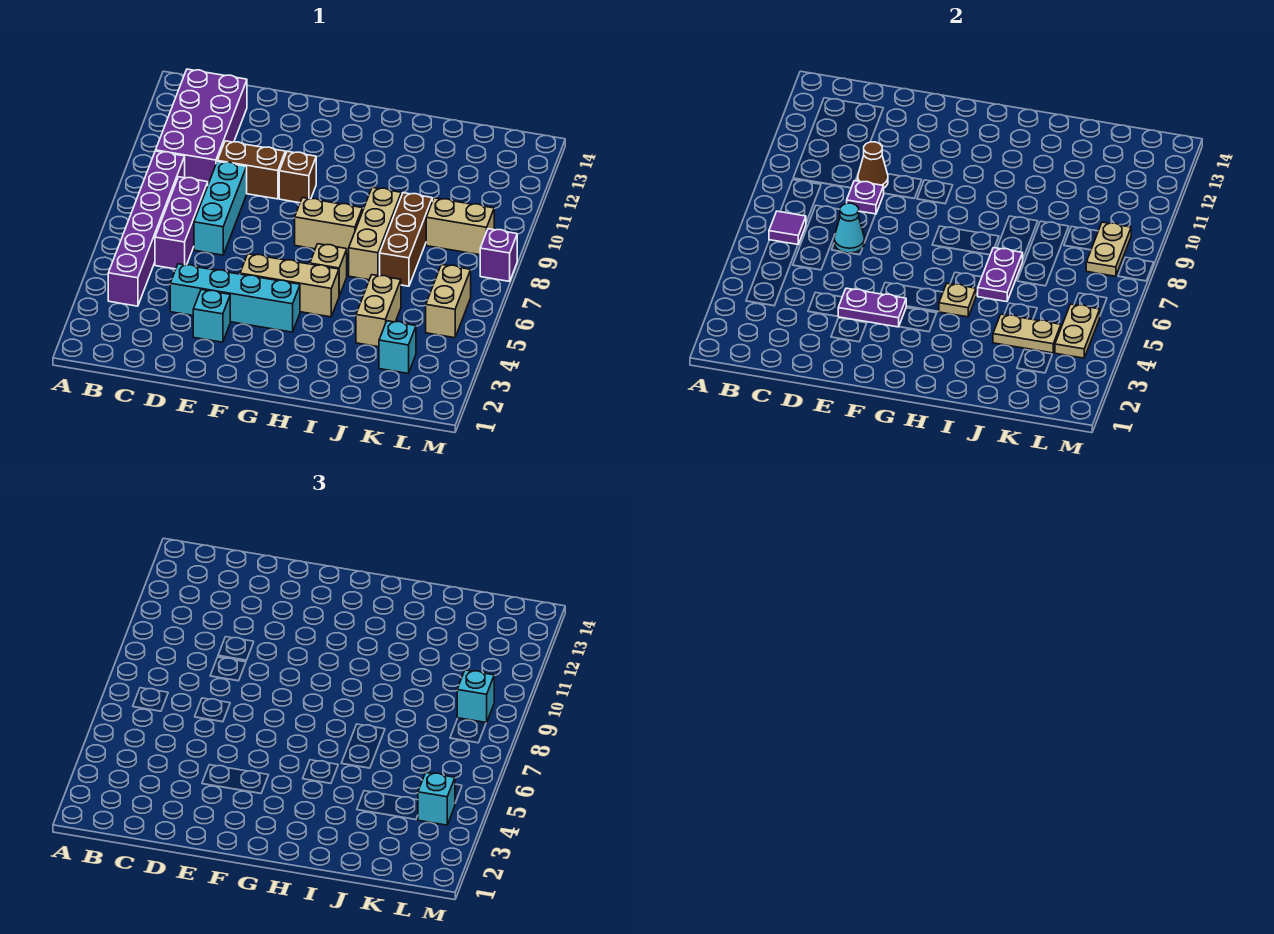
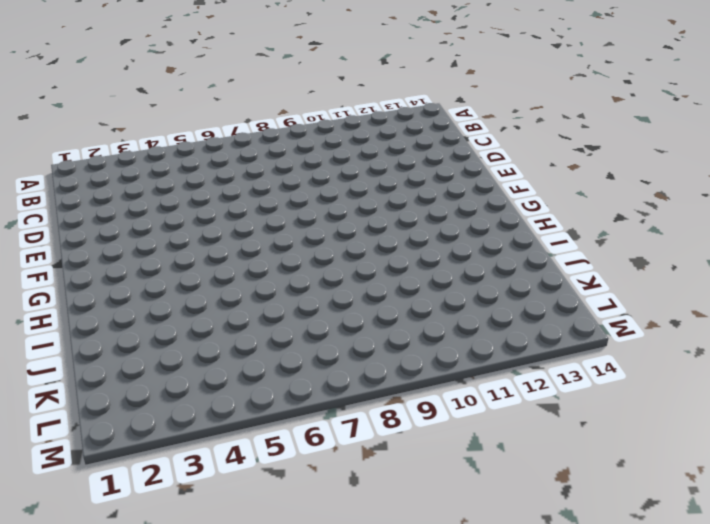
none -> purple brick B4:B9 level 1
none -> purple brick B10:C13 level 1
none -> purple brick C6:C8 level 1
none -> cyan brick D4:G4 level 1

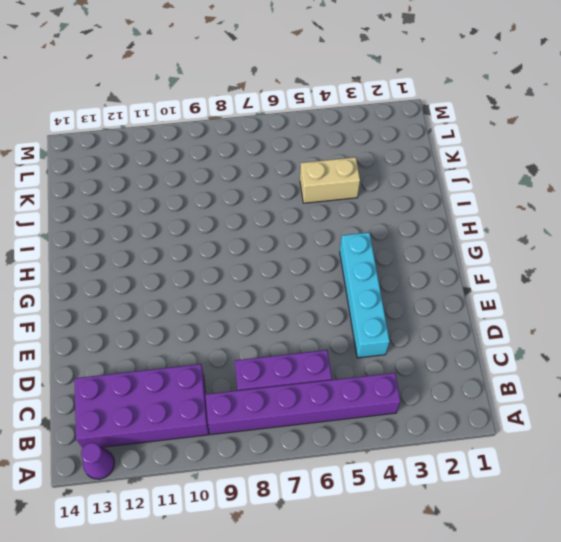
purple cone A13 level 1 -> none
none -> cyan brick D7:D9 level 1
none -> brown brick D10:E10 level 1
none -> cyan brick E3 level 1
none -> tan brick F5:H5 level 1

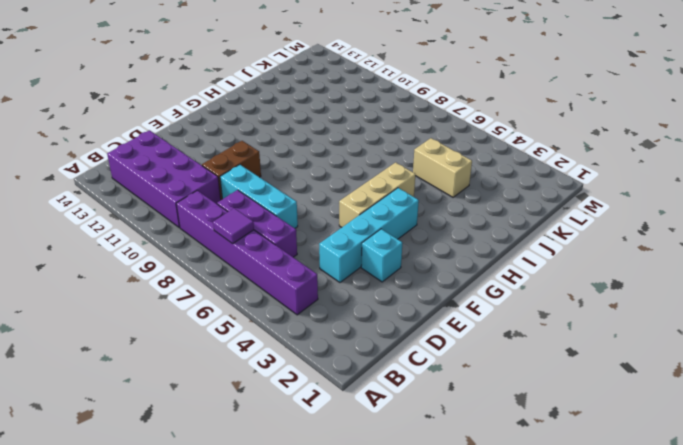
none -> brown brick F10 level 1
none -> tan brick G8:H8 level 1
none -> tan brick H6 level 1
none -> tan brick I7:I9 level 1

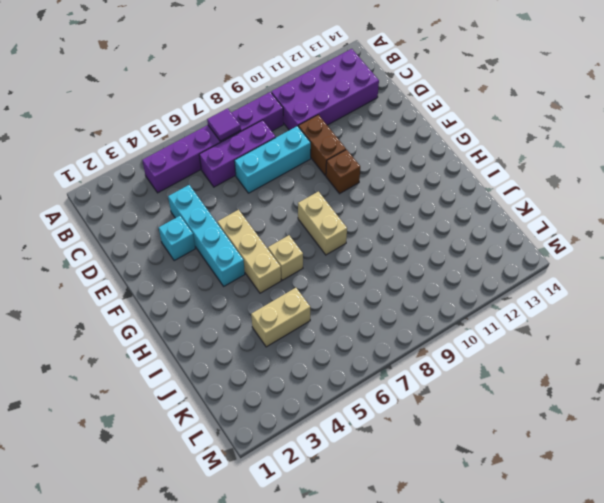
none -> tan brick I7:I9 level 1
none -> brown brick J7:J9 level 1
none -> cyan brick K3 level 1
none -> tan brick K9:L9 level 1

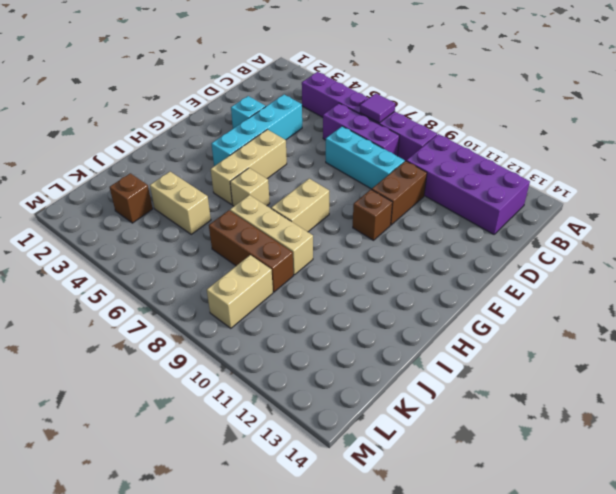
brown brick K3 level 1 -> cyan brick K3 level 1
none -> tan brick L5:L6 level 1
none -> purple brick M8 level 1
none -> cyan cone D7 level 2
none -> purple plate D9 level 2

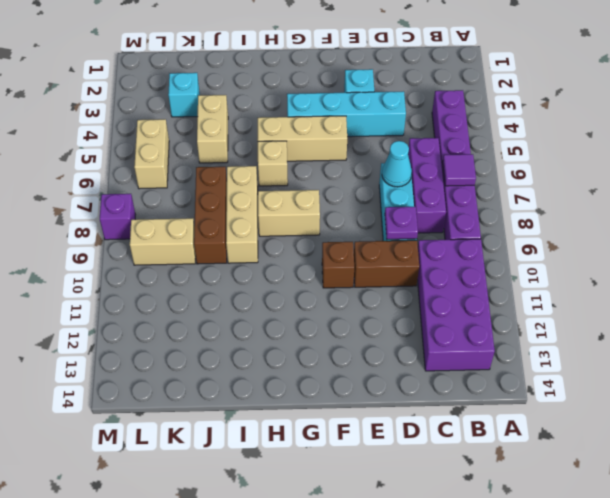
none -> brown cone D10 level 2
none -> purple plate E4:F4 level 2
none -> tan plate H5 level 2
none -> purple plate I6:I7 level 2

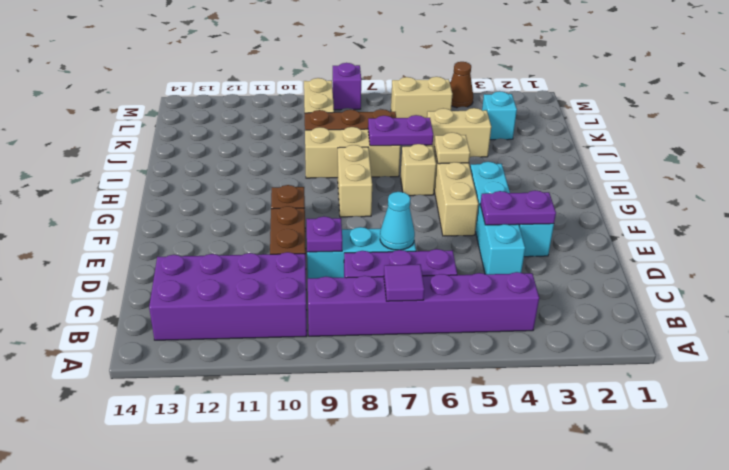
purple plate E3:E4 level 2 -> purple plate E4:F4 level 2
brown cone M4 level 1 -> brown cone D10 level 2
none -> tan plate J4:K4 level 2
none -> tan plate L4:L5 level 2
none -> tan plate L8:L9 level 2
none -> cyan brick L4 level 3

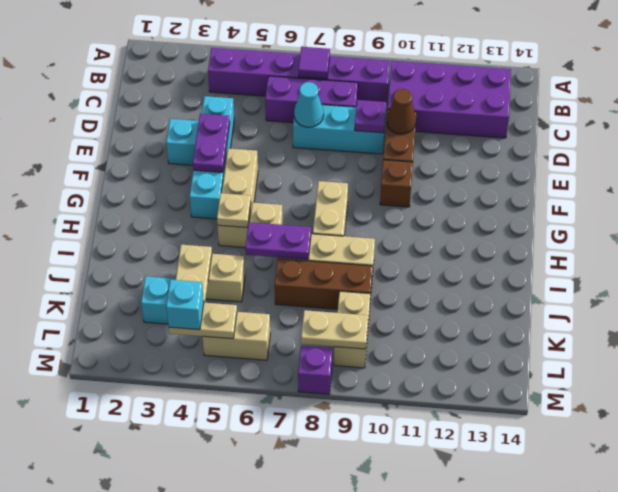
none -> cyan brick L9 level 3

